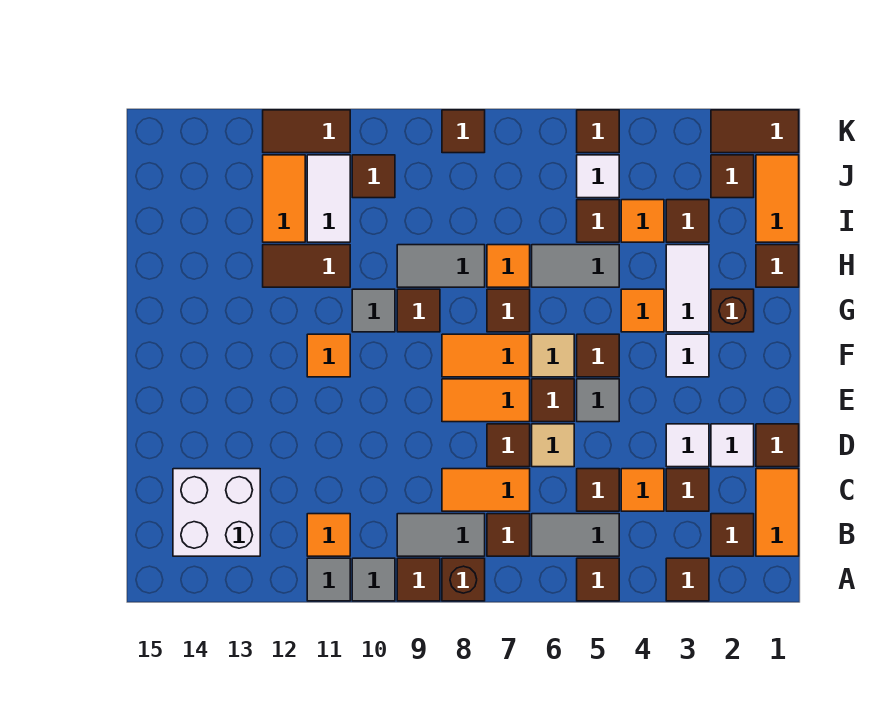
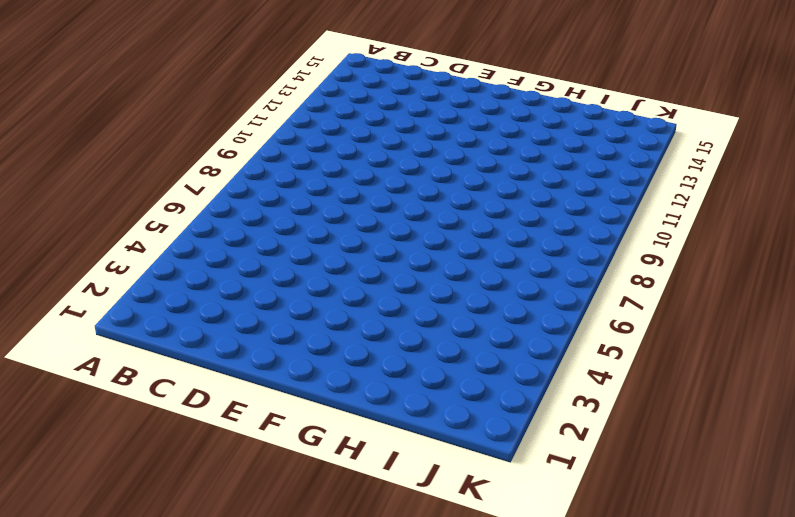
none -> brown tile A3 level 1
none -> brown tile A5 level 1
none -> brown brick A8 level 1
none -> brown tile A9 level 1

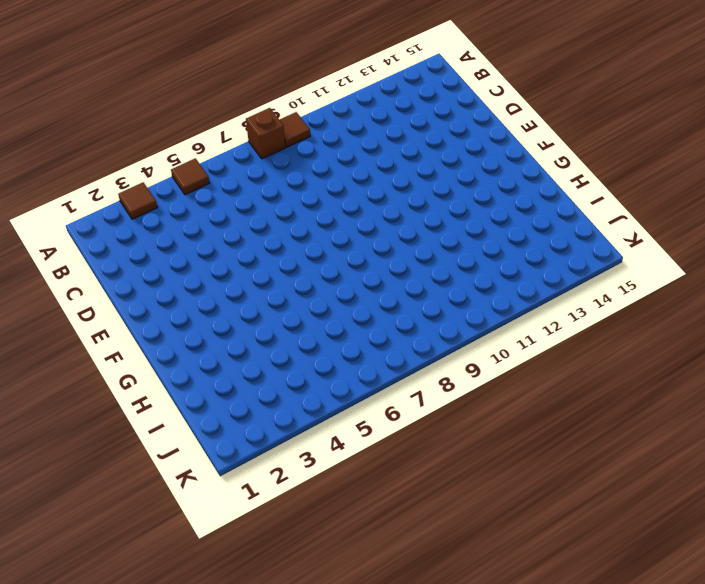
none -> grey tile A10 level 1
none -> grey tile A11 level 1
none -> orange tile B1:C1 level 1
none -> brown tile B2 level 1

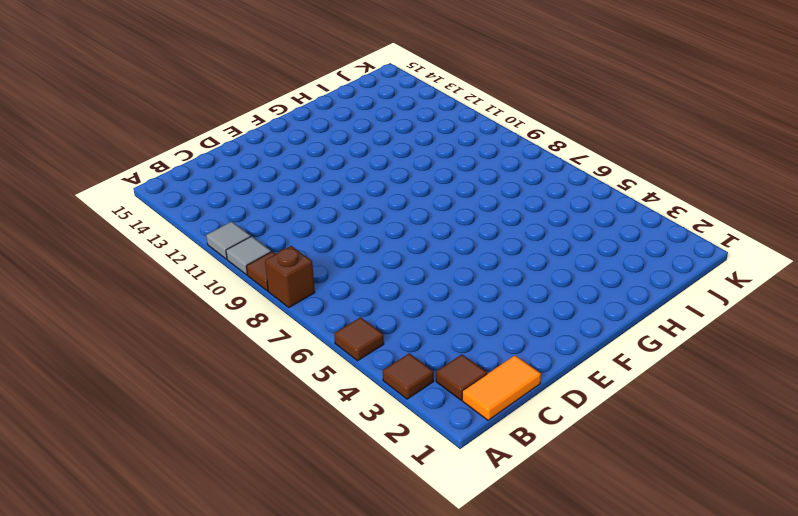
none -> grey tile B5:B6 level 1
none -> brown tile B7 level 1
none -> grey tile B8:B9 level 1
none -> orange tile B11 level 1

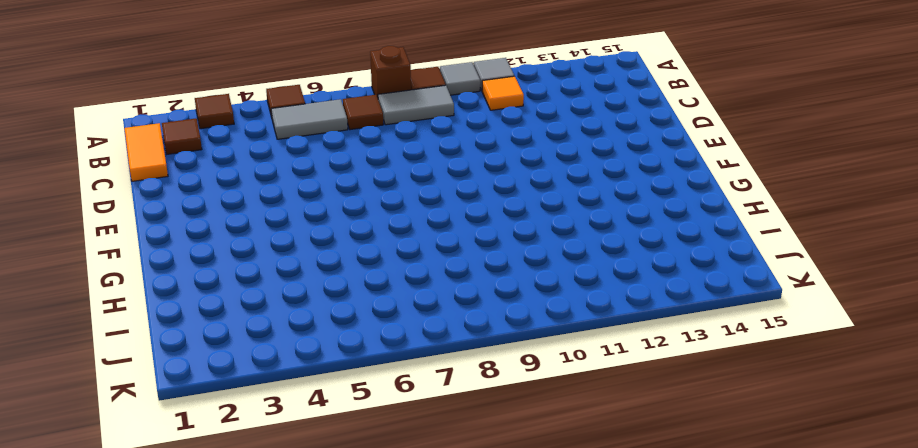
none -> white brick B13:C14 level 1
none -> brown tile C3 level 1
none -> orange tile C4 level 1
none -> brown tile C5 level 1

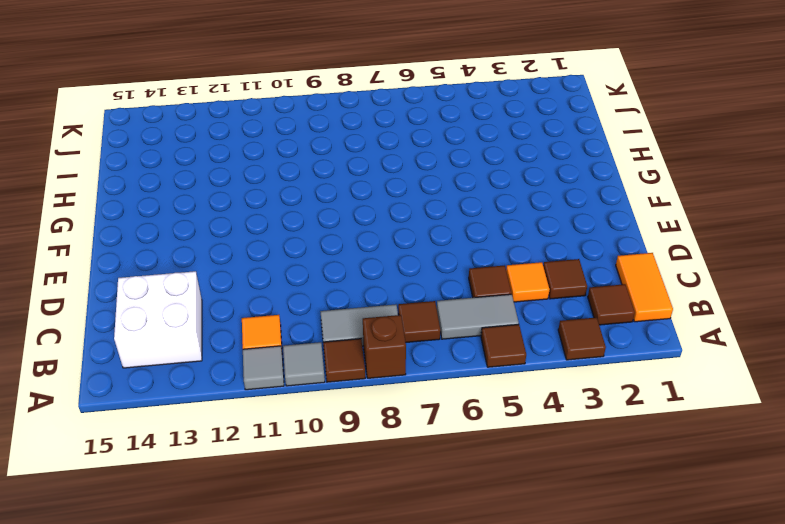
none -> orange tile C7:C8 level 1
none -> brown tile D1 level 1
none -> white tile D2 level 1
none -> white tile D3 level 1

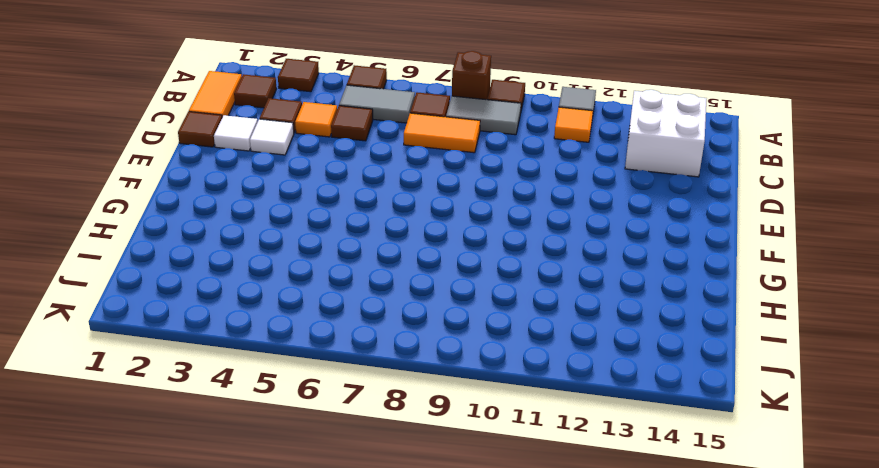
none -> grey tile A10 level 1
none -> tan tile D6 level 1
none -> brown tile D7 level 1
none -> grey tile E5 level 1

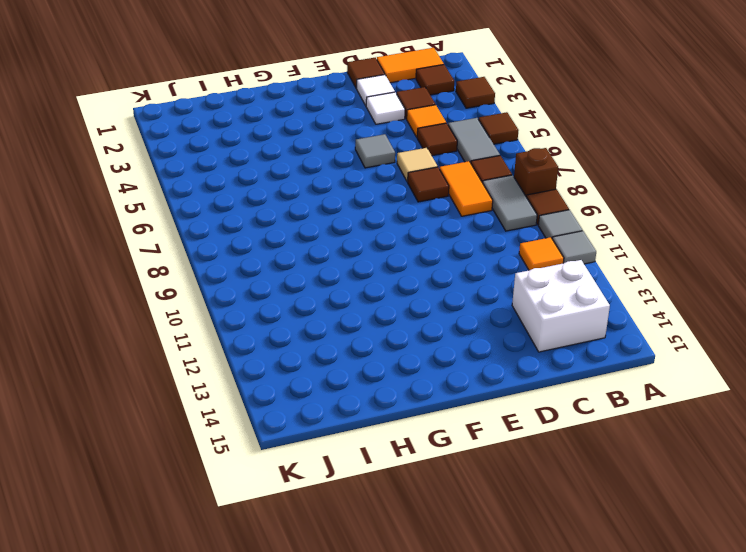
none -> brown tile E6 level 1
none -> orange tile E7:E8 level 1
none -> white tile F3 level 1
none -> brown tile F5 level 1

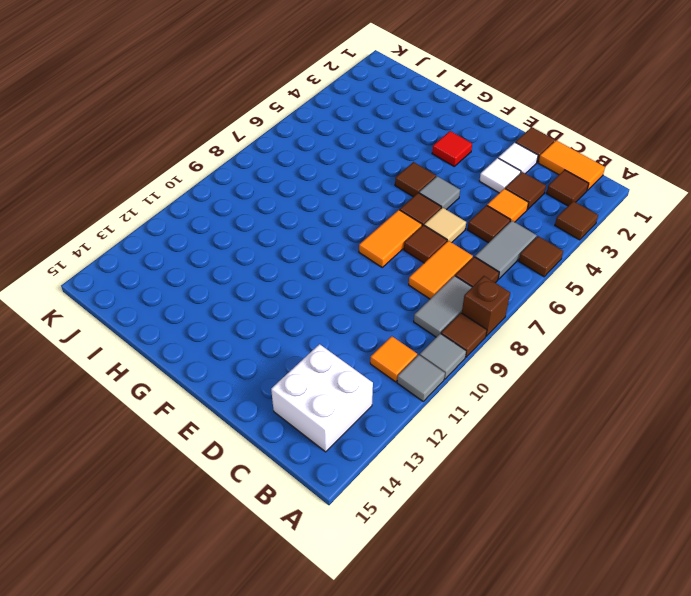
red tile F3 level 1 -> white tile F3 level 1
none -> tan tile F6 level 1
none -> orange tile F7:F8 level 1
none -> orange tile F11 level 1
none -> brown brick G2 level 1

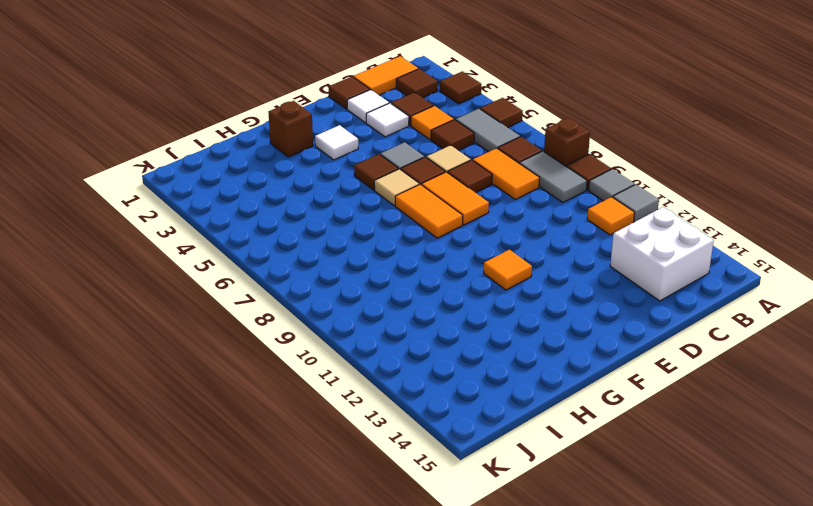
none -> white tile G3:H3 level 1
none -> orange tile G4 level 1
none -> brown tile G7 level 1
none -> brown tile G9 level 1

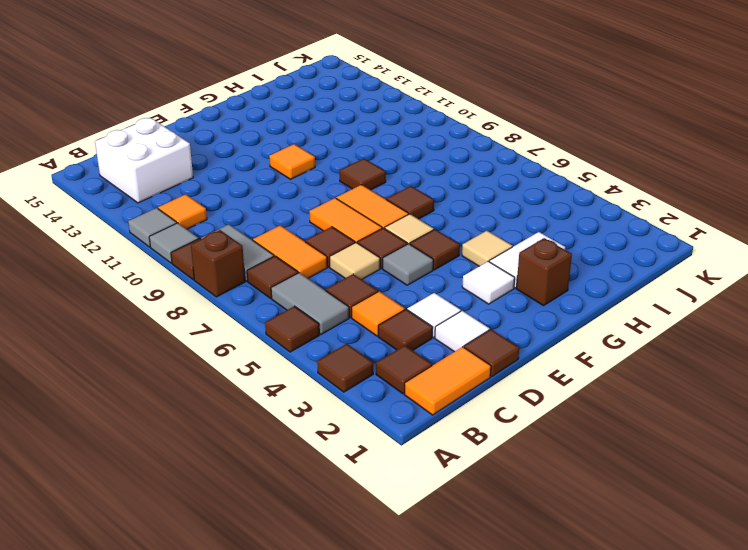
tan tile G4 level 1 -> orange tile G4 level 1
none -> grey tile G10 level 1
none -> brown tile H1 level 1
none -> grey tile H5:H6 level 1
none -> orange tile H7 level 1

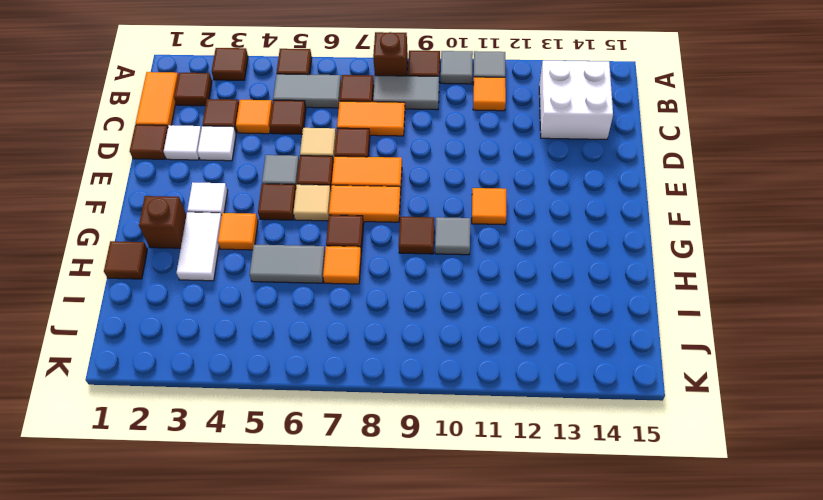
none -> grey tile H8:H9 level 1
none -> brown tile H11:H12 level 1
none -> orange tile I1:J1 level 1
none -> brown tile I3 level 1

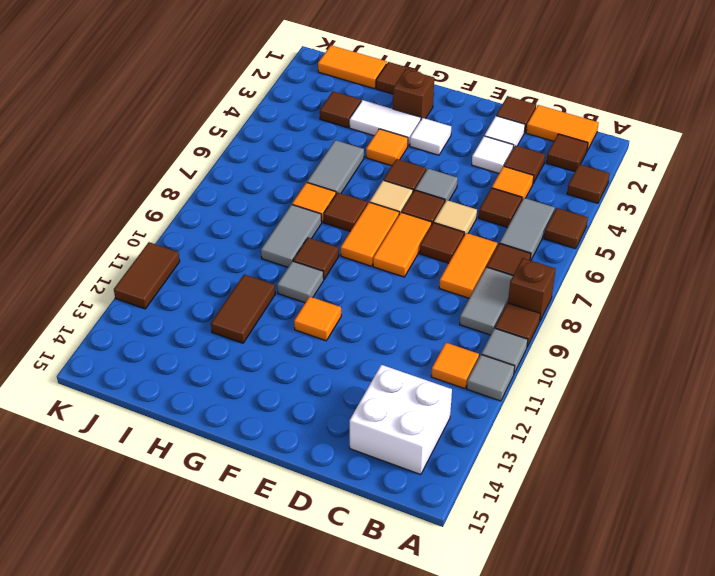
none -> orange tile I4 level 1
none -> brown tile I5 level 1
none -> white tile I11:J11 level 1
none -> orange tile I12:J12 level 1

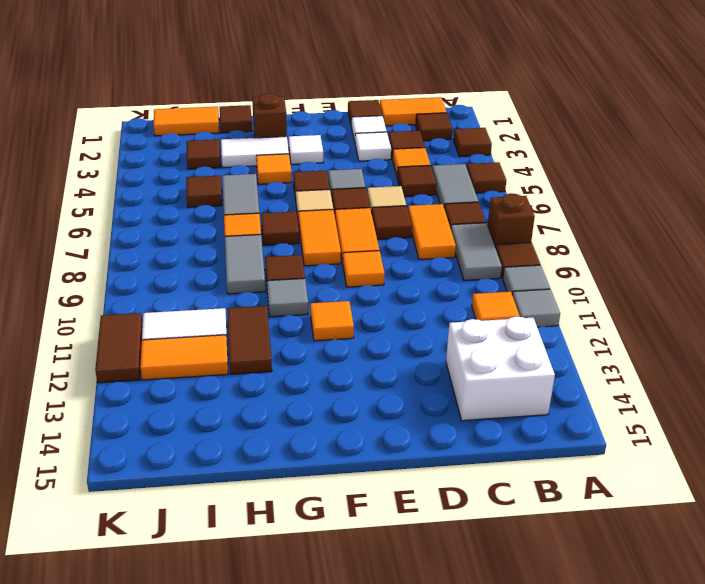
orange tile E9 level 1 -> orange tile I4 level 1
none -> brown tile J2 level 1
none -> white tile J5 level 1
none -> brown tile J10 level 1
none -> brown tile K1:K2 level 1

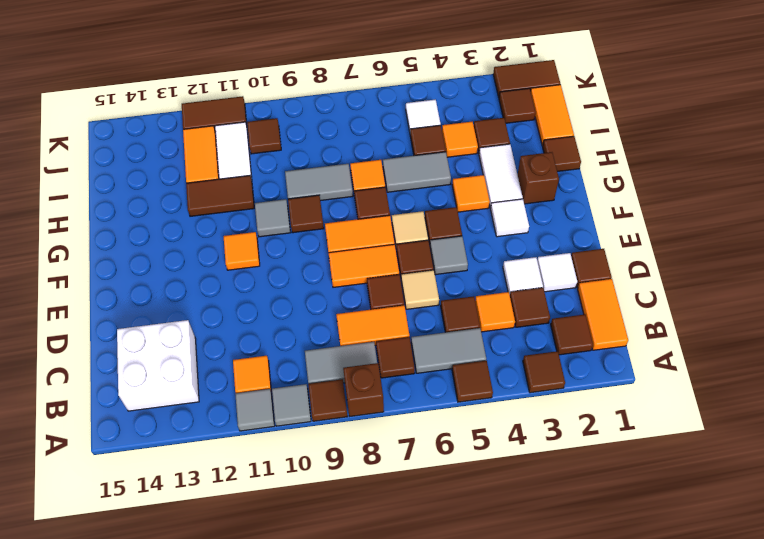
none -> brown tile K5 level 1
none -> brown tile K8 level 1

